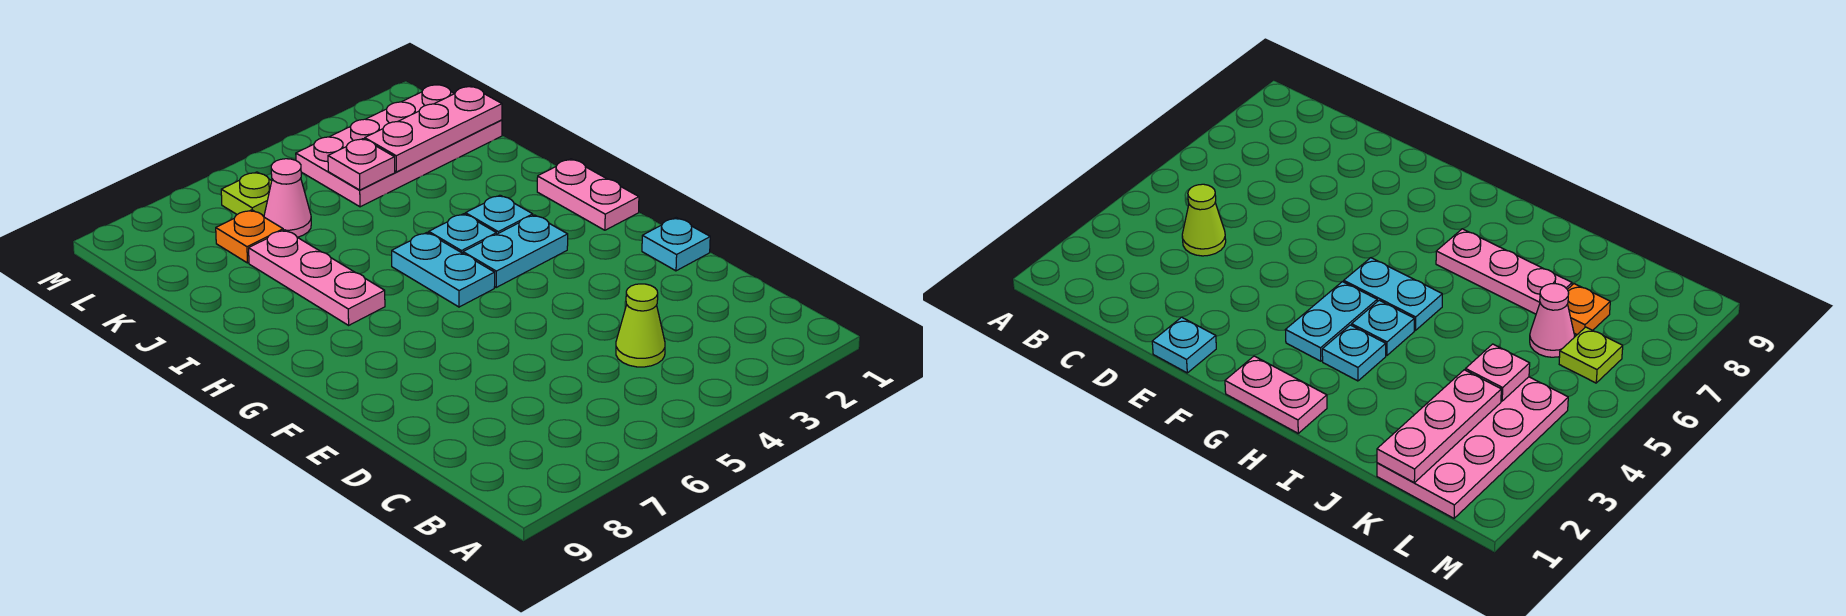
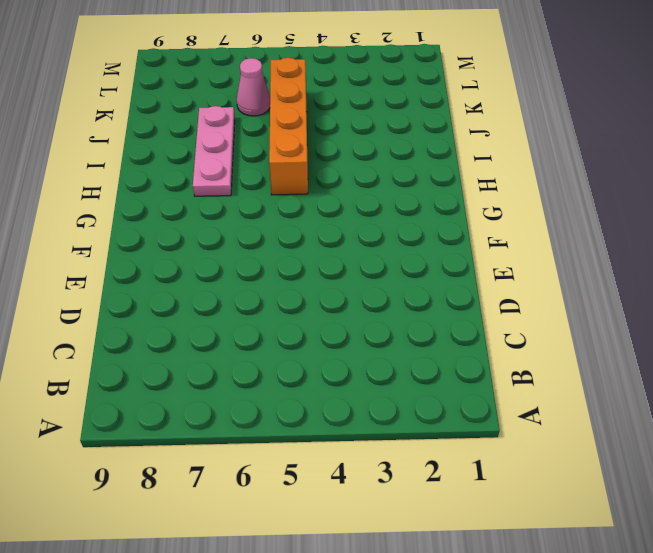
orange brick H5:K5 level 1 -> cyan plate G5:H5 level 1
none -> lime cone C4 level 1
none -> cyan plate E1 level 1
none -> pink plate G1:H1 level 1

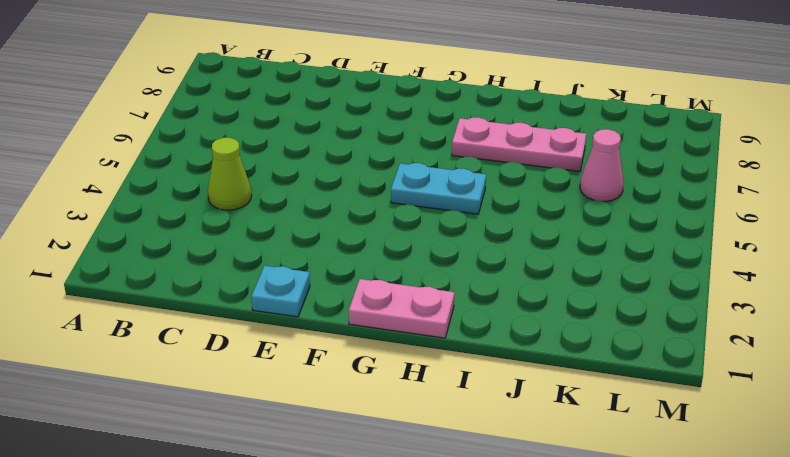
none -> cyan plate G3:G4 level 1
none -> cyan plate H3 level 1
none -> cyan plate H4 level 1

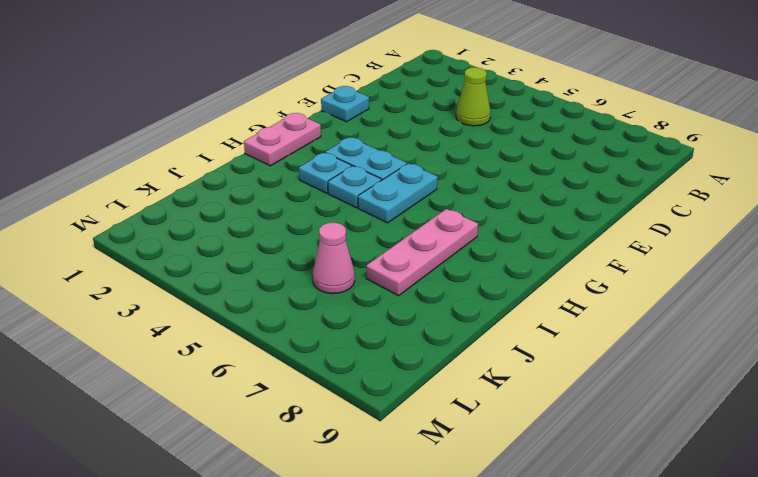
none -> pink plate K1:L4 level 1
none -> orange plate K7 level 1
none -> lime plate L6 level 1

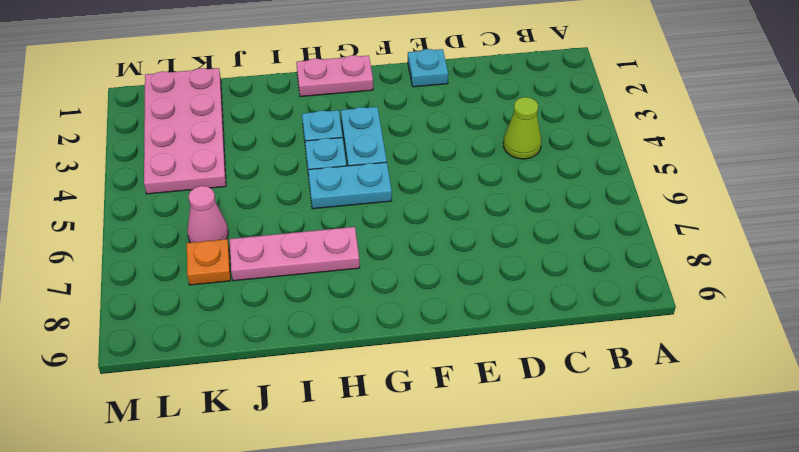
none -> lime plate L6 level 1
none -> pink plate K1:K3 level 2
none -> pink plate K4 level 2

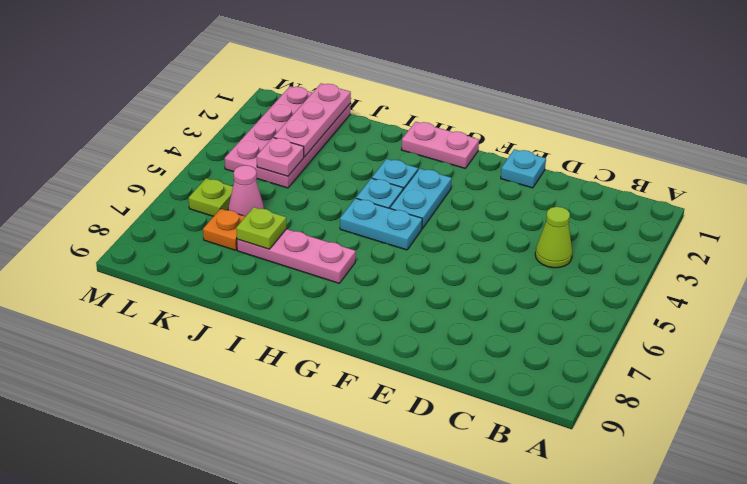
lime plate J7 level 2 -> none

